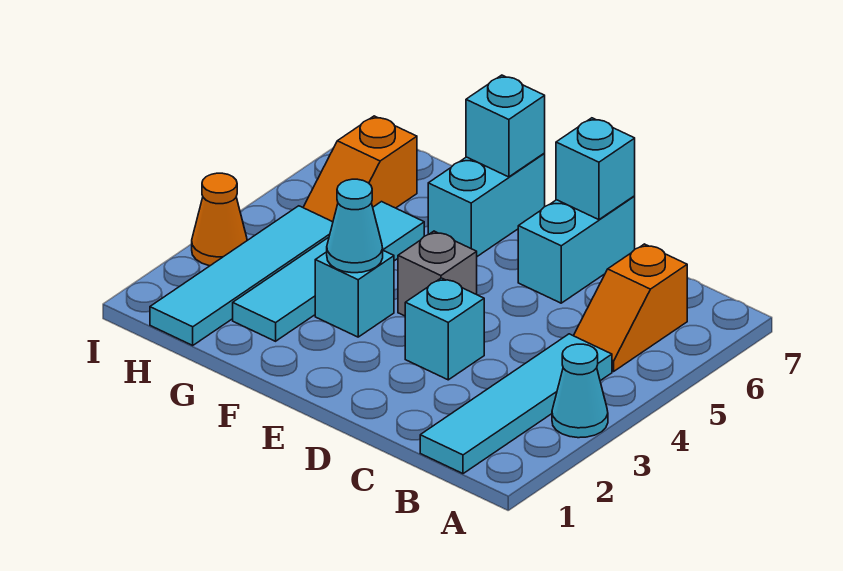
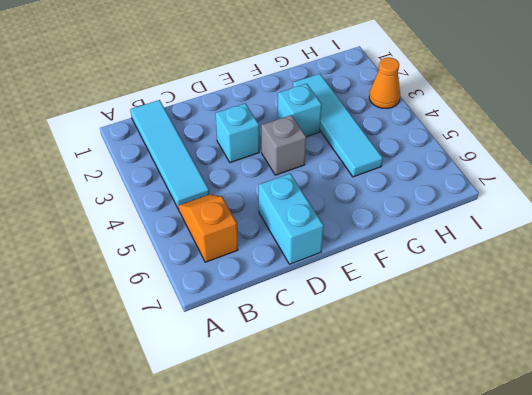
none -> cyan cone A3 level 1
none -> cyan brick F6:F7 level 1
none -> cyan tile H1:H4 level 1

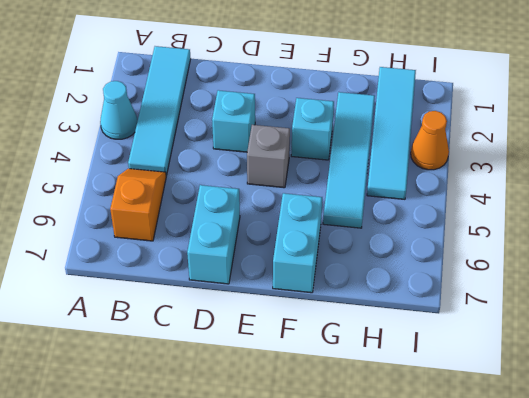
none -> orange slope H5:H6 level 1 top 6
none -> cyan brick D7 level 2
none -> cyan cone F3 level 2

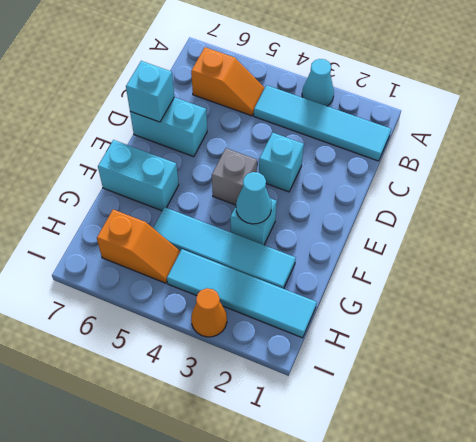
none -> cyan brick F7 level 2

